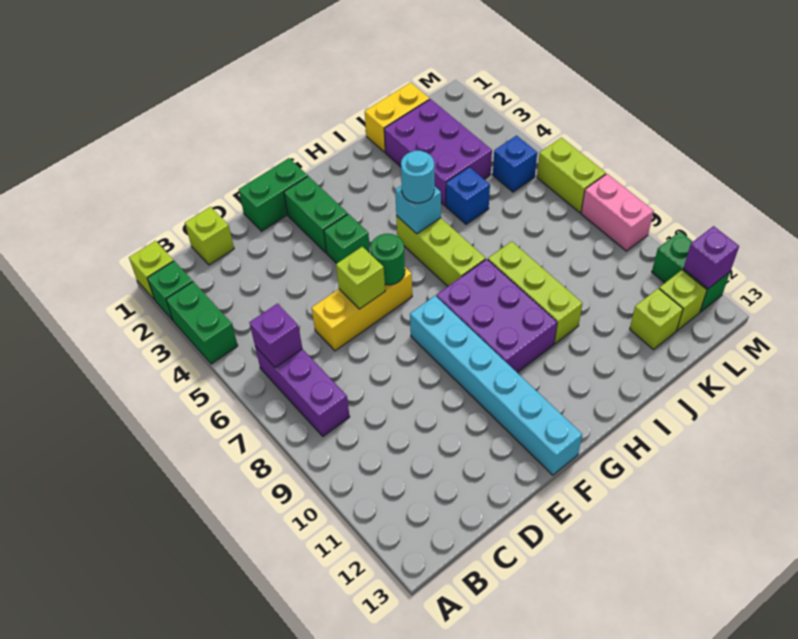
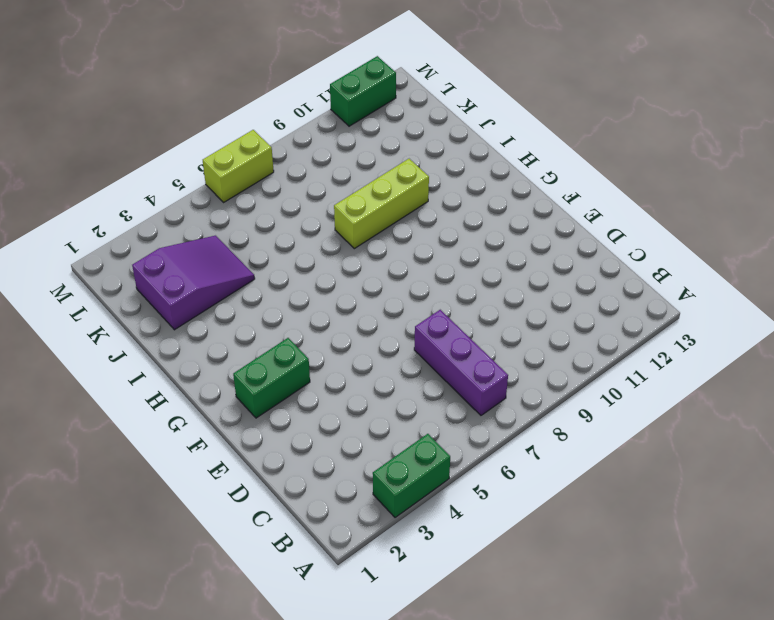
purple brick B7:D7 level 1 -> purple brick B6:B8 level 1
purple slope J2:K4 level 1 top 2 -> purple brick J2:K4 level 1
none -> lime brick A1 level 1
none -> green brick A2 level 1
none -> lime brick C1 level 1

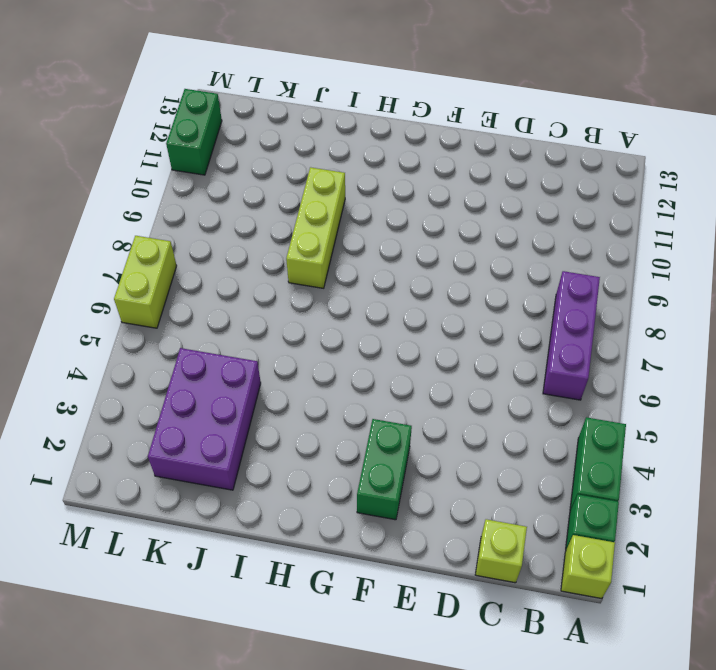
none -> yellow brick D6:F6 level 1
none -> green brick E1:F1 level 1
none -> green brick F4 level 1

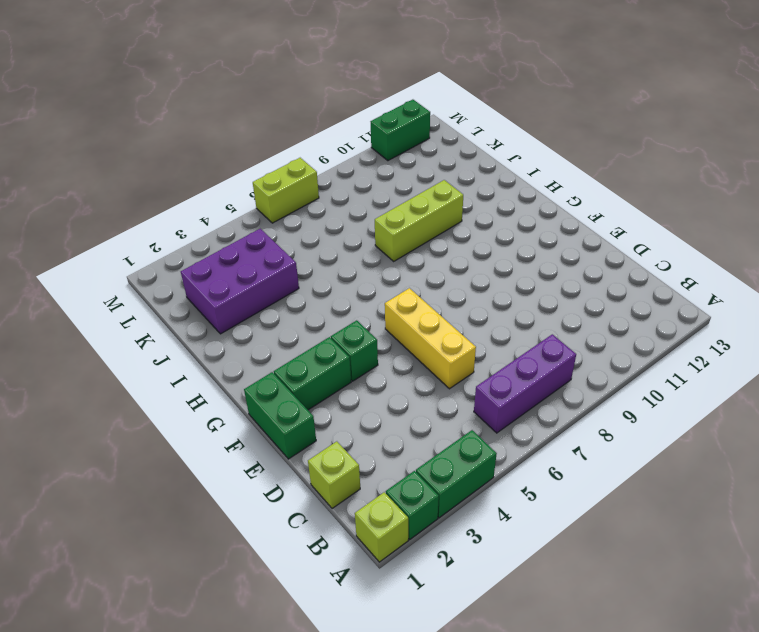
none -> cyan brick F8:F13 level 1
none -> purple brick G8:H10 level 1
none -> lime brick H5:H7 level 1

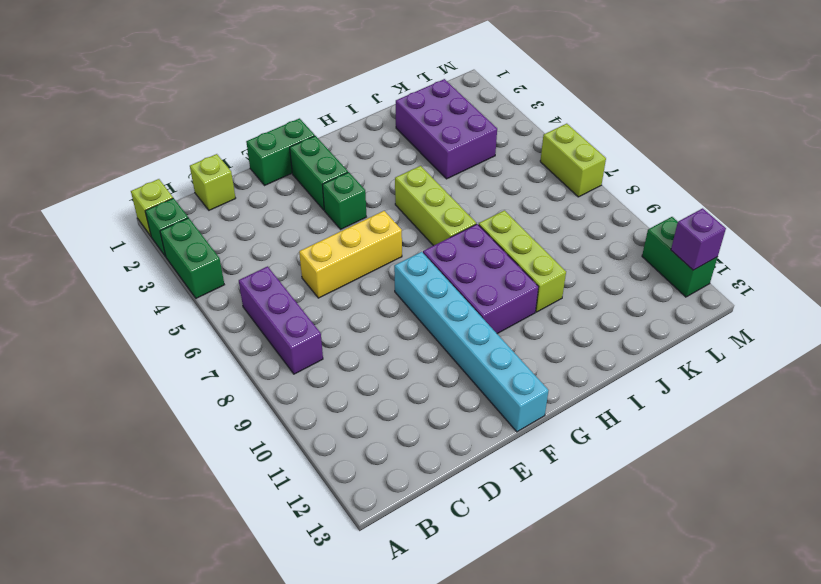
none -> yellow brick J1:K1 level 1
none -> blue brick J5 level 1
none -> lime brick K12 level 1

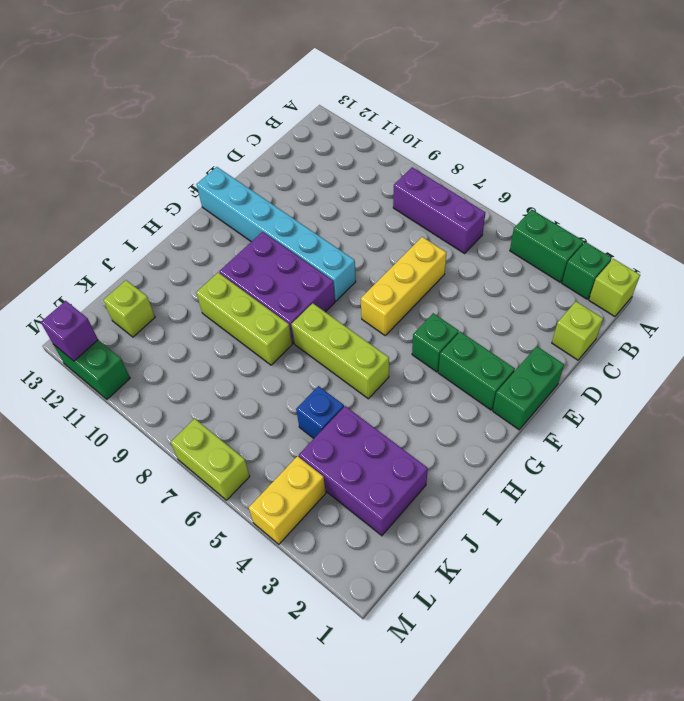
yellow brick L4:M4 level 1 -> yellow brick J1:K1 level 1
none -> blue brick L5 level 1
none -> lime brick L12 level 1
none -> pink brick M8:M9 level 1

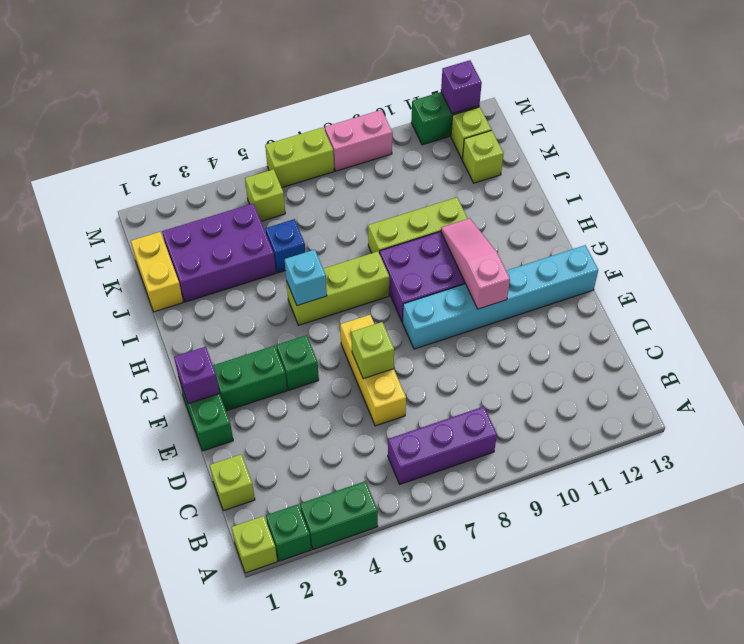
purple brick F1 level 2 -> purple brick B6 level 2
pink slope F10:H10 level 2 top F -> none
lime brick L5 level 1 -> blue brick L5 level 1
none -> green round brick F6 level 2
none -> cyan round brick H5 level 3

